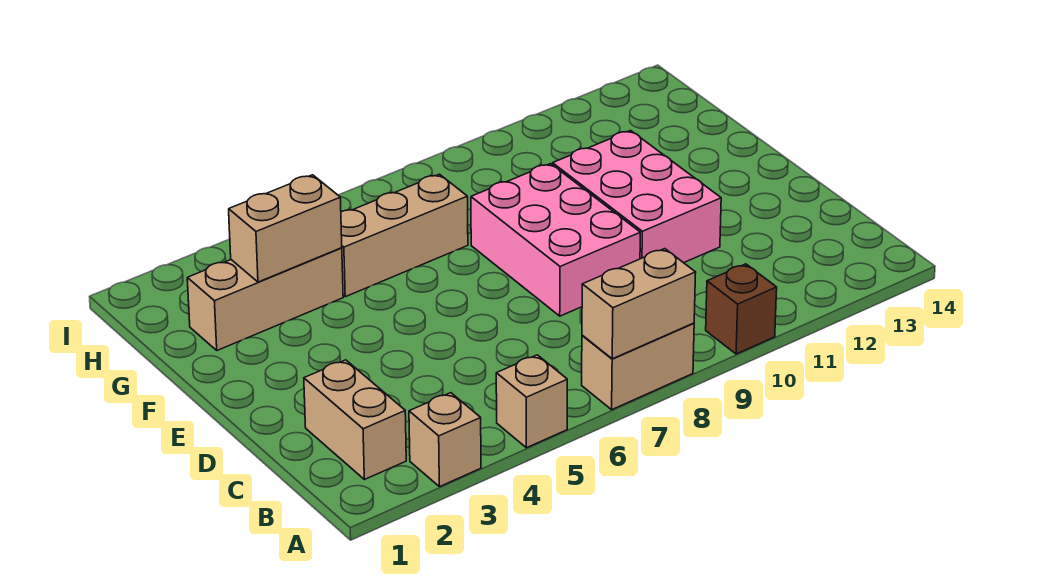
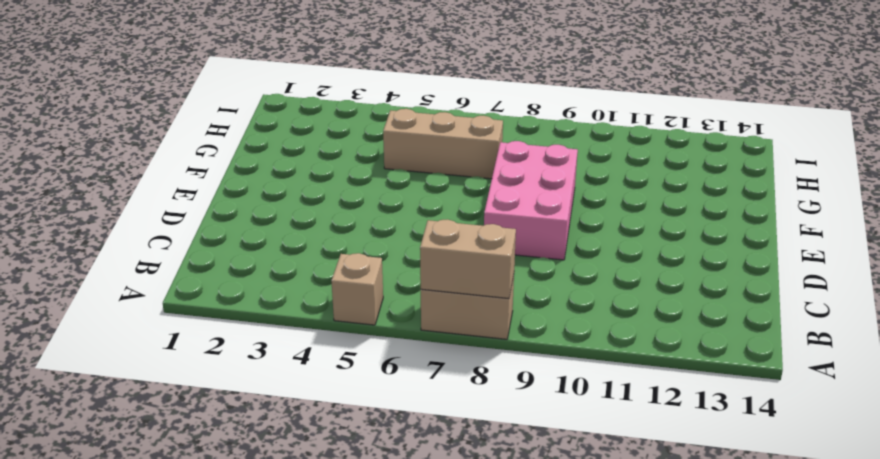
none -> tan brick A3 level 1
none -> brown brick A10 level 1

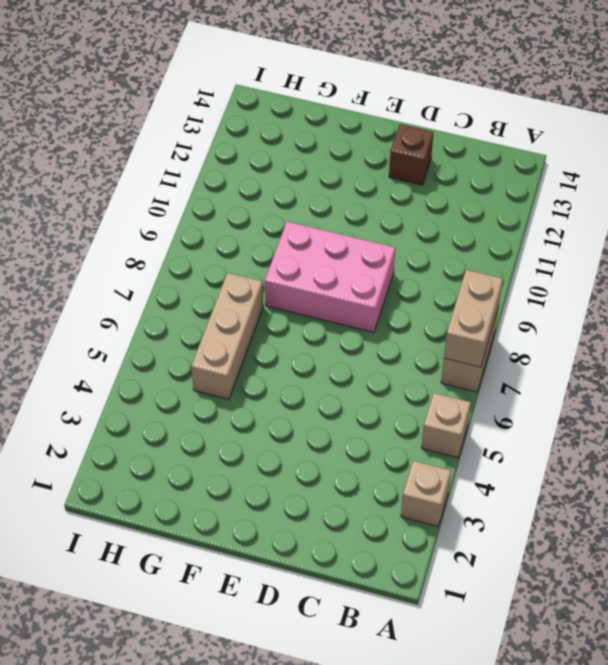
brown brick D13 level 1 -> brown brick A10 level 1
none -> tan brick B2:C2 level 1
none -> pink brick D10:F11 level 1

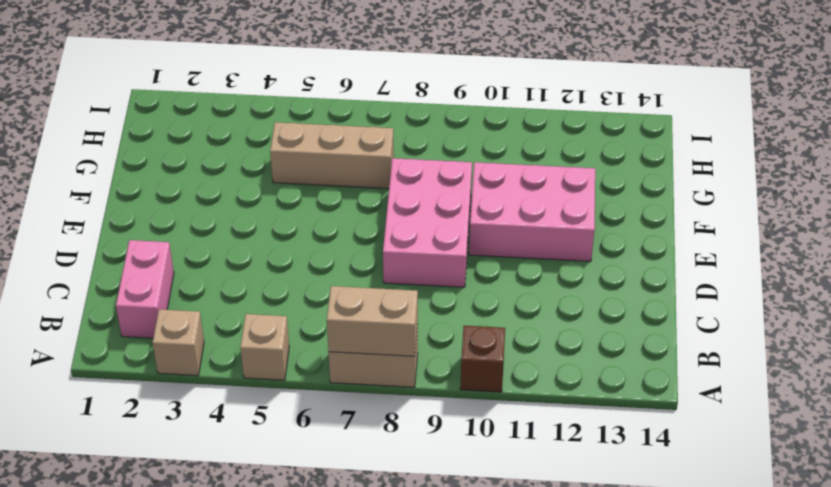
pink brick B2:C2 level 1 -> tan brick B2:C2 level 1
pink brick E10:F12 level 1 -> pink brick D10:F11 level 1
none -> tan brick G2:G4 level 1
none -> tan brick G3:G4 level 2

